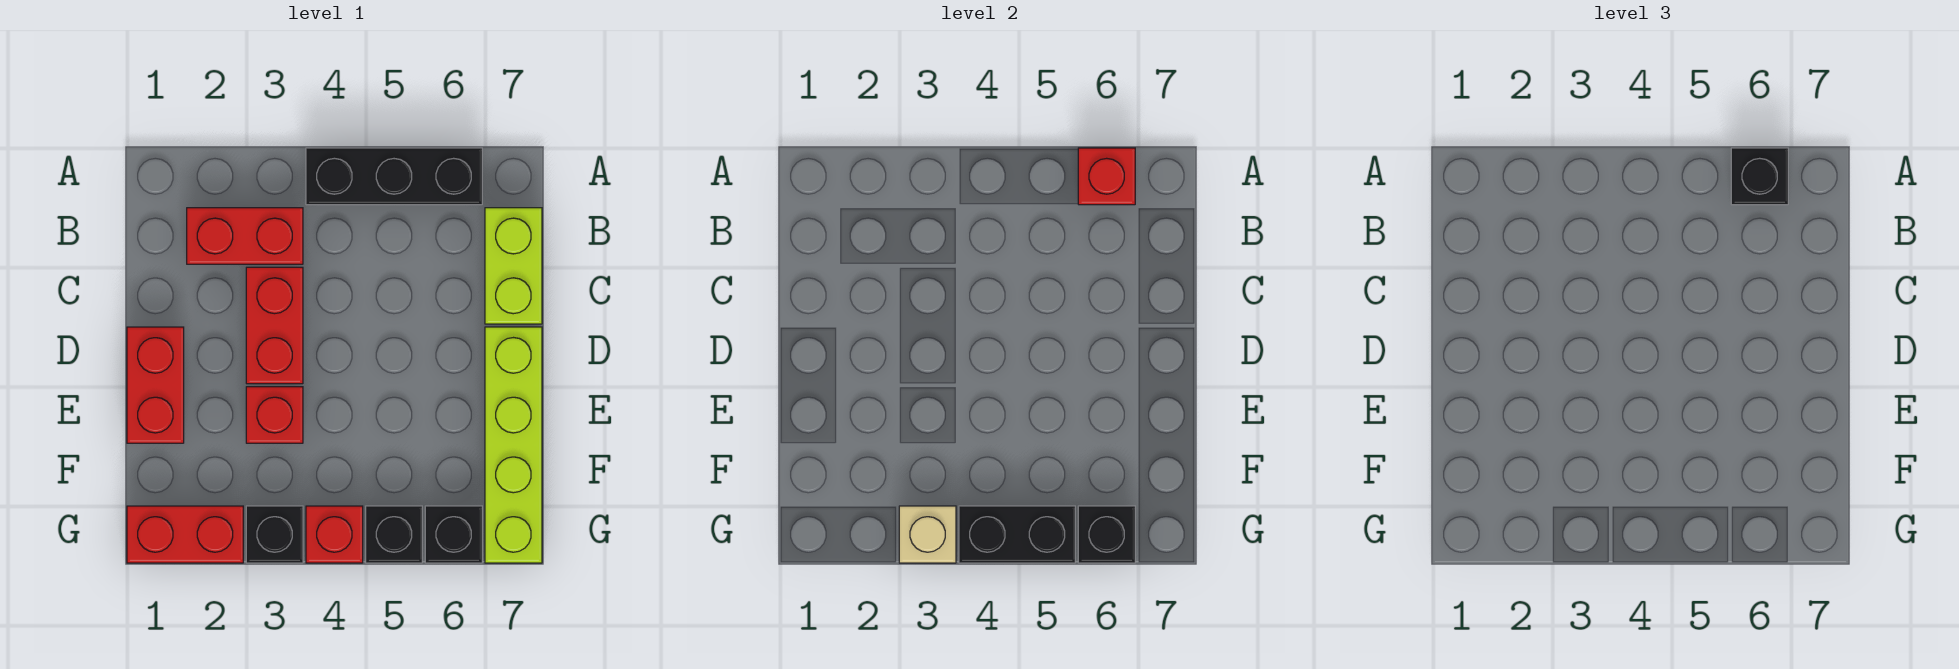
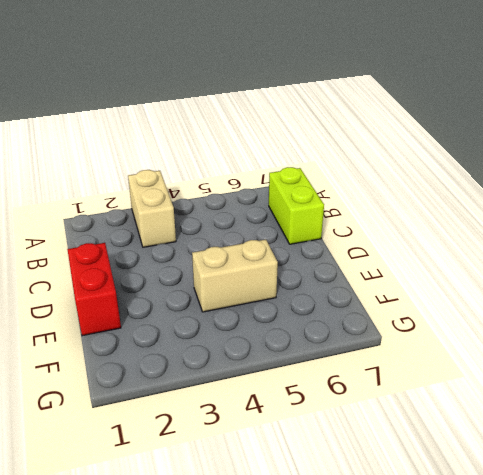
tan brick A3:B3 level 1 -> red brick B2:B3 level 1
tan brick E4:E5 level 1 -> none
none -> black brick A4:A6 level 1
none -> red brick C3:D3 level 1
none -> lime brick D7:G7 level 1

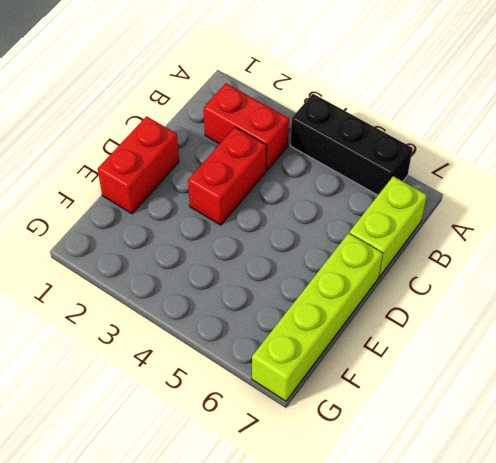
none -> red brick E3 level 1
none -> red brick G1:G2 level 1
none -> black brick G3 level 1

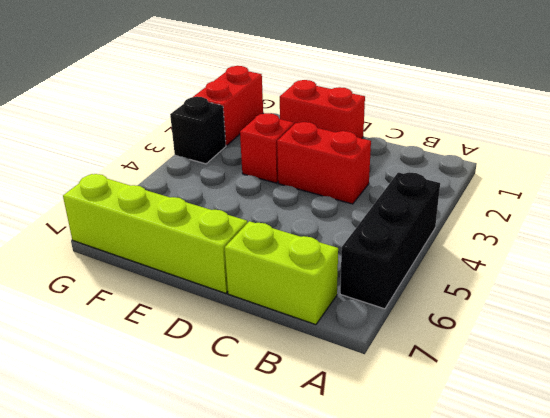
none -> red brick B2:B3 level 1
none -> red brick G4 level 1
none -> black brick G5 level 1

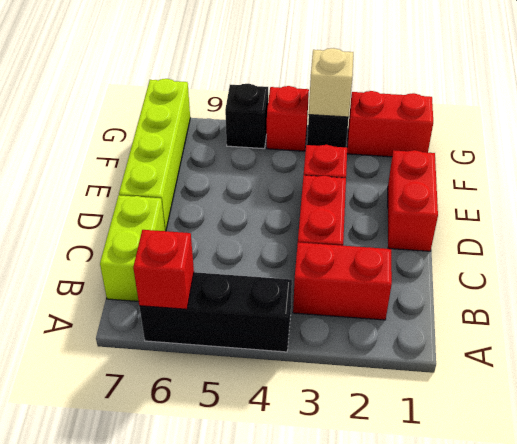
none -> black brick G6 level 1
none -> black brick G4:G5 level 2
none -> black brick G6 level 2

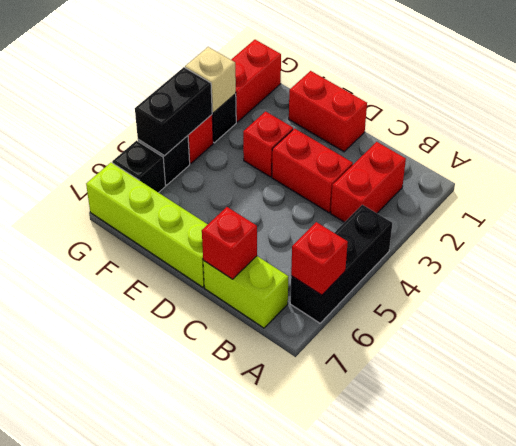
red brick C7 level 2 -> none
none -> black brick G6 level 2
none -> black brick A6 level 3

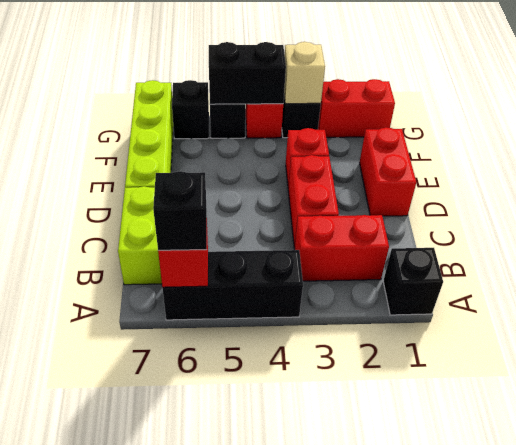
black brick A1 level 1 -> black brick G6 level 2

